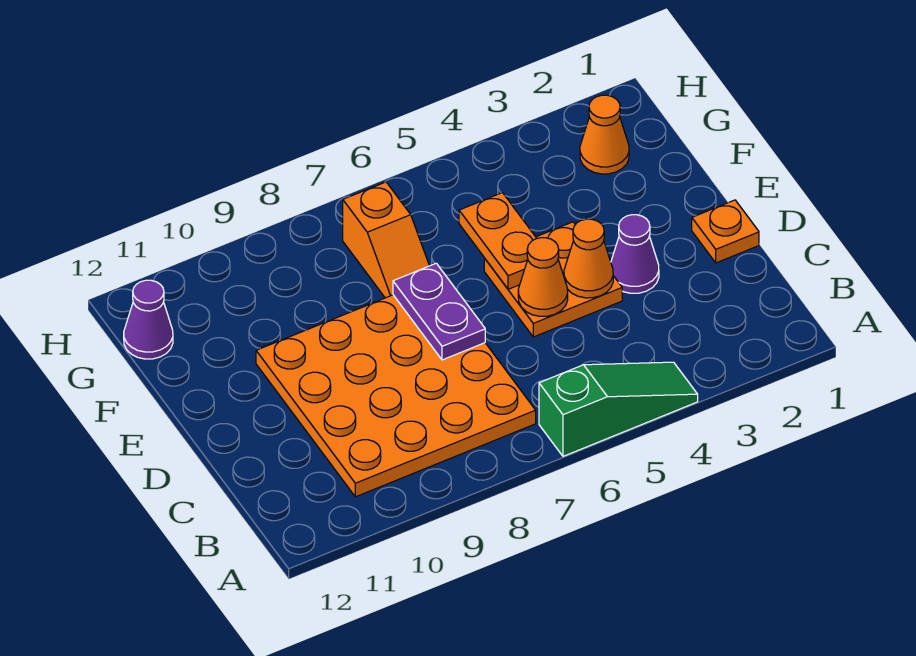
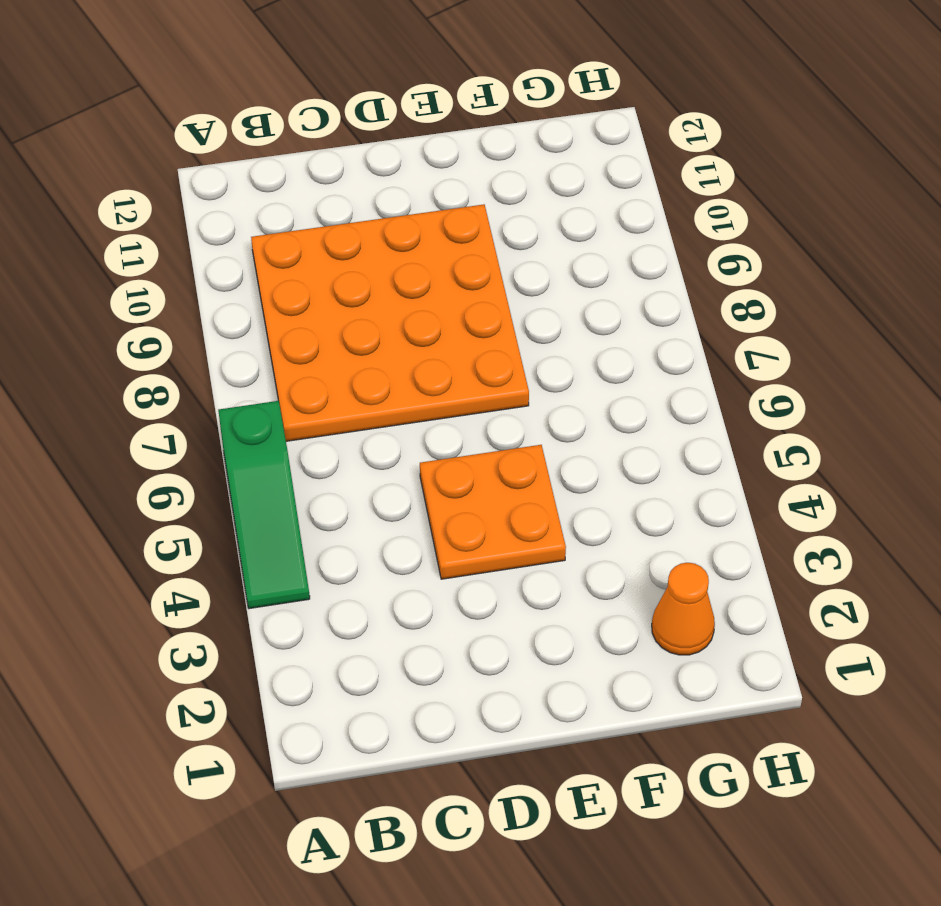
none -> orange plate D1 level 1
none -> purple cone D3 level 1
none -> orange slope F7:G7 level 1 top G

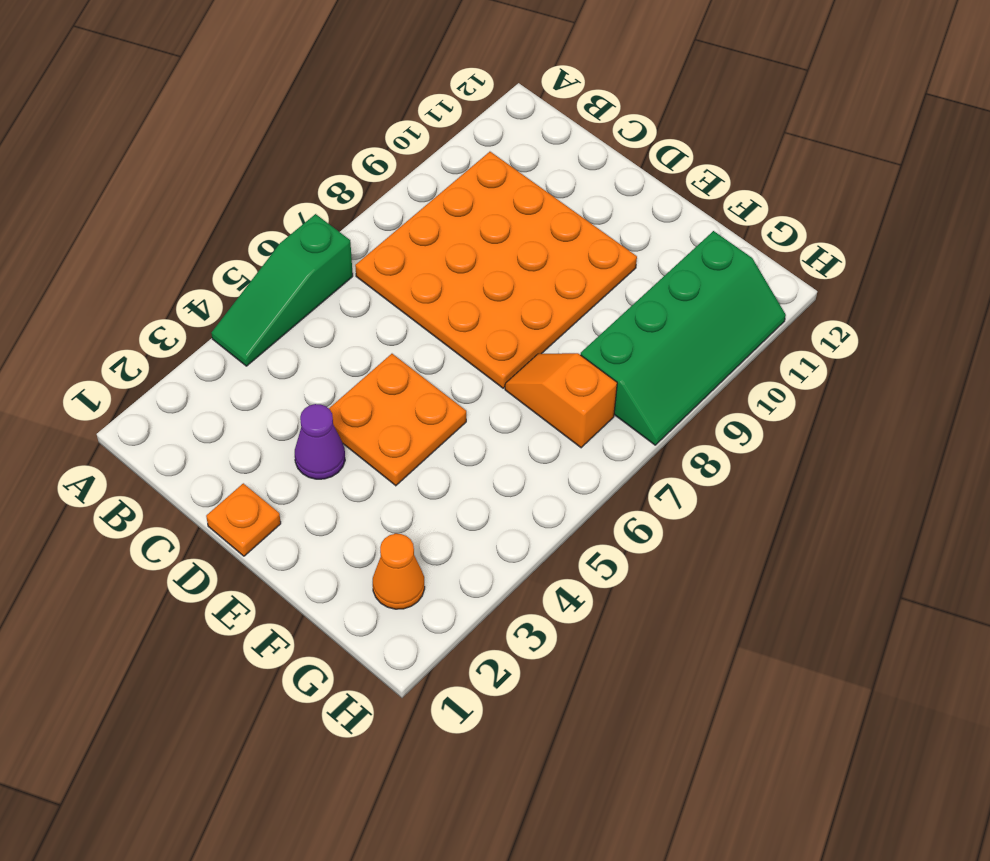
green slope G8:H11 level 1 top G -> none
none -> purple cone G12 level 1
none -> orange cone D4 level 2
none -> orange cone D5 level 2

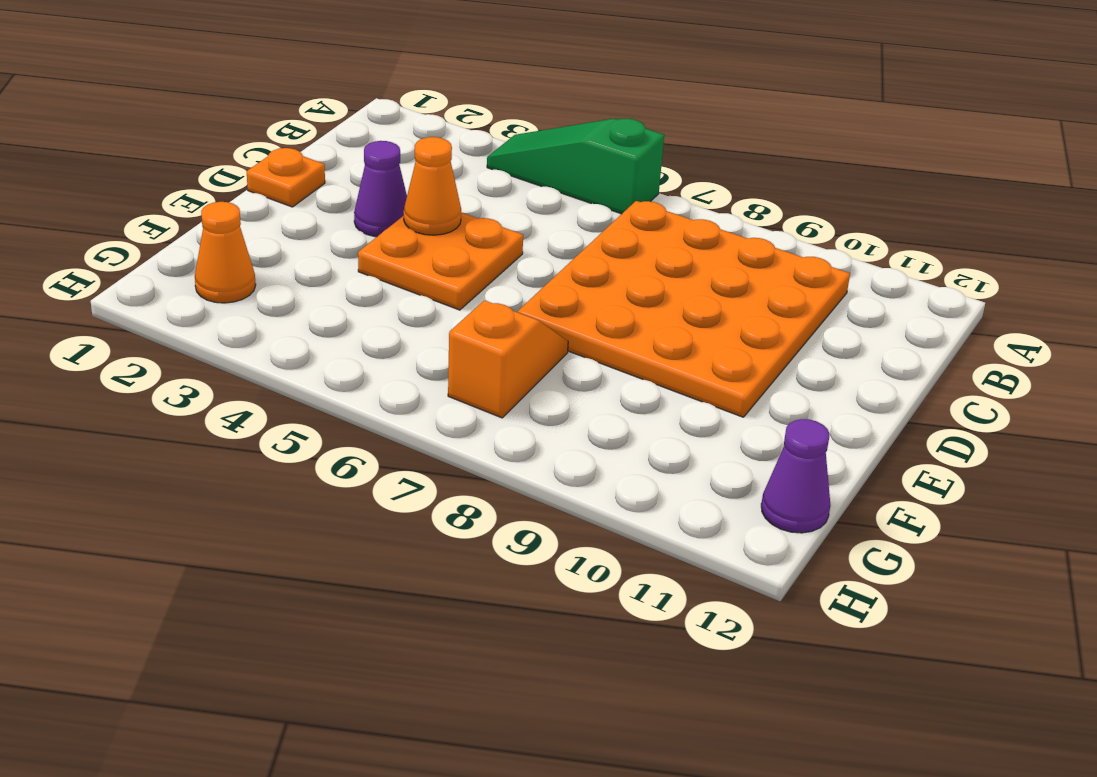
none -> orange cone D5 level 2
none -> purple plate D7:E7 level 2
none -> orange plate E5:F5 level 2

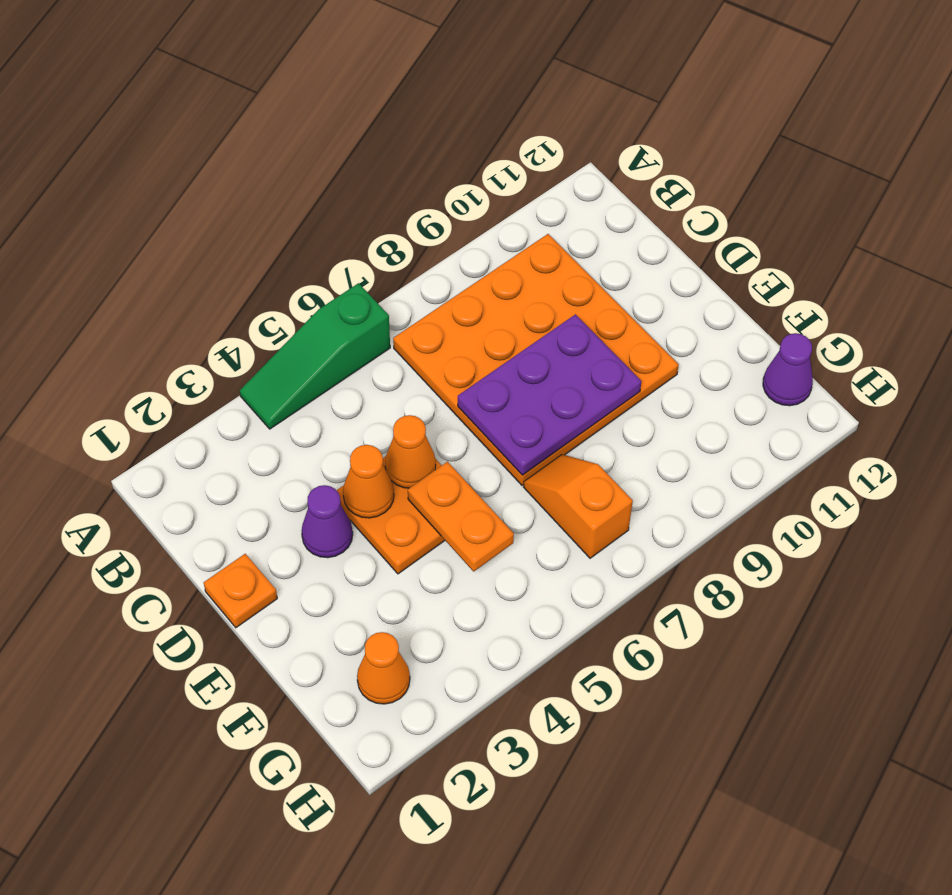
purple plate D7:E9 level 2 -> purple plate D7:E7 level 2

